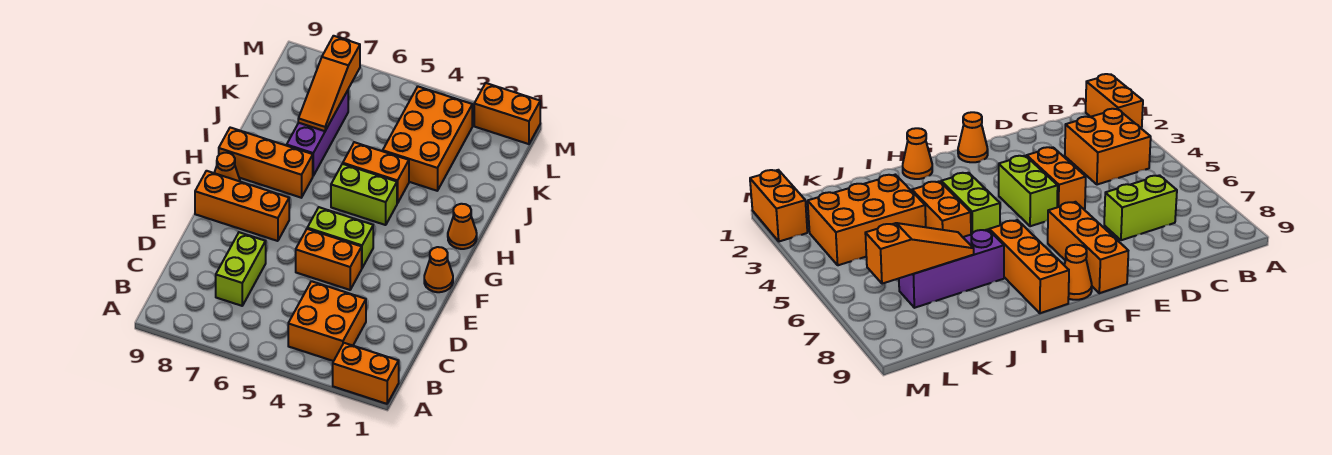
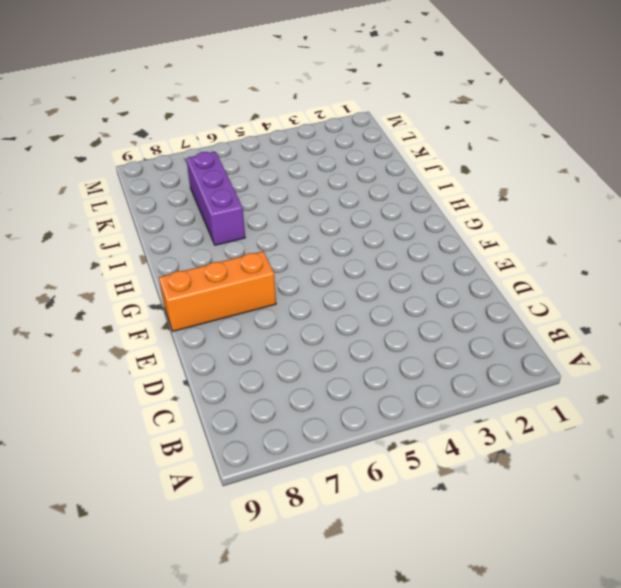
none -> orange brick A1:A2 level 1
none -> orange brick B3:C4 level 1
none -> lime brick C7:D7 level 1

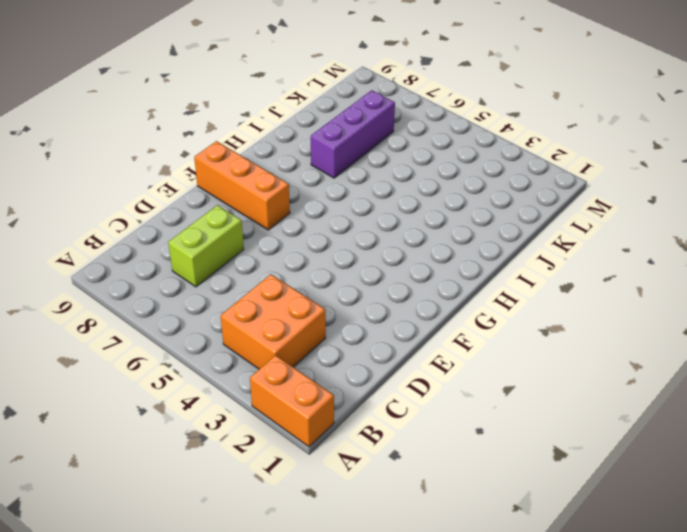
none -> orange brick E4:E5 level 1
none -> orange cone F1 level 1
none -> lime brick F4:F5 level 1

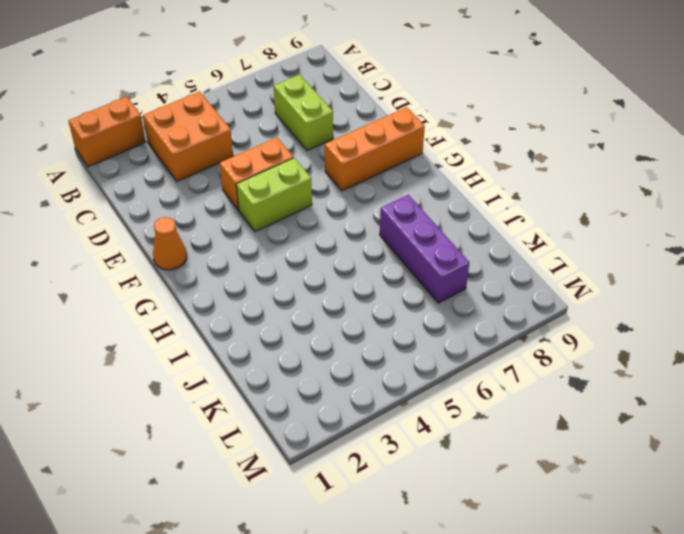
none -> orange cone G9 level 1
none -> orange cone H1 level 1
none -> lime brick H4:H5 level 1

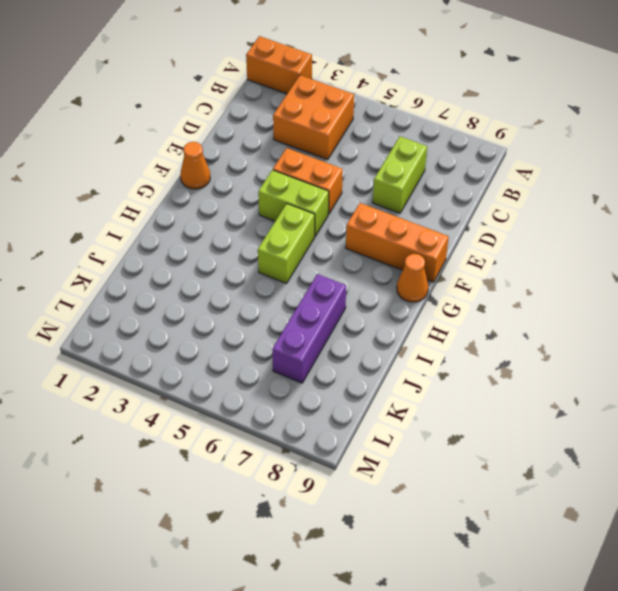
lime brick G5:H5 level 1 -> lime brick H4:H5 level 1
none -> orange cone H1 level 1
none -> orange brick H7:H9 level 1
none -> orange brick I4:I5 level 1

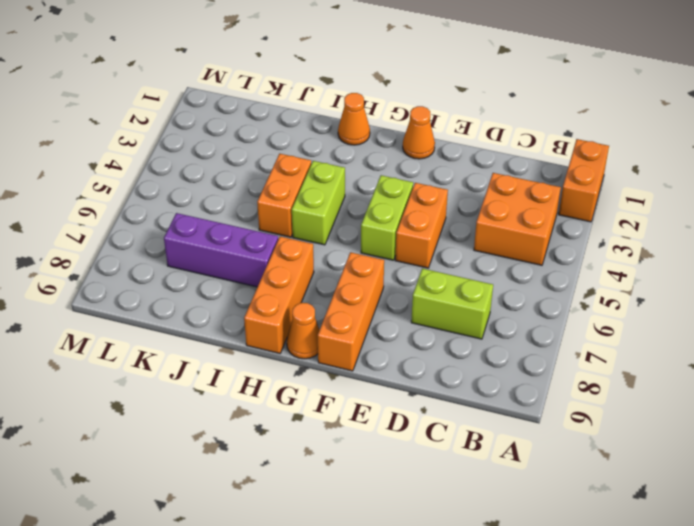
none -> orange brick J3:L4 level 1
none -> orange brick M1:M2 level 1
none -> orange slope J7:L7 level 2 top L

